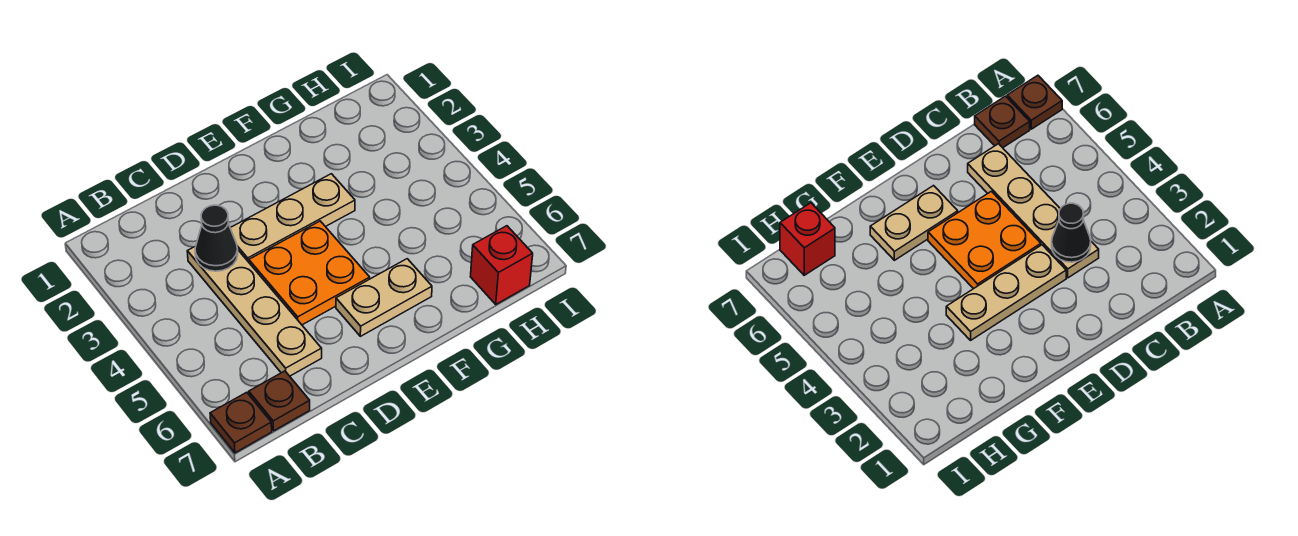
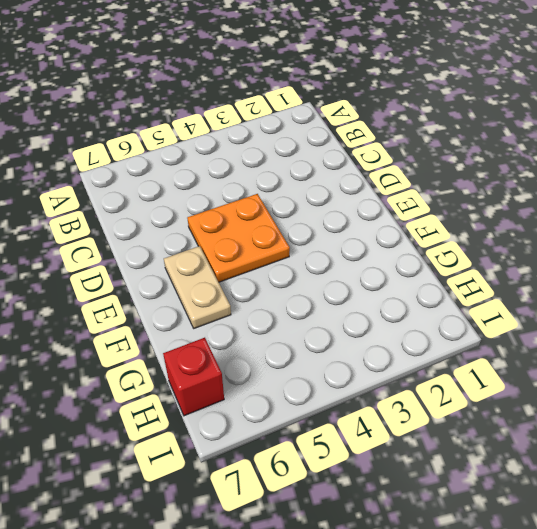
none -> brown plate A7 level 1
none -> brown plate B7 level 1

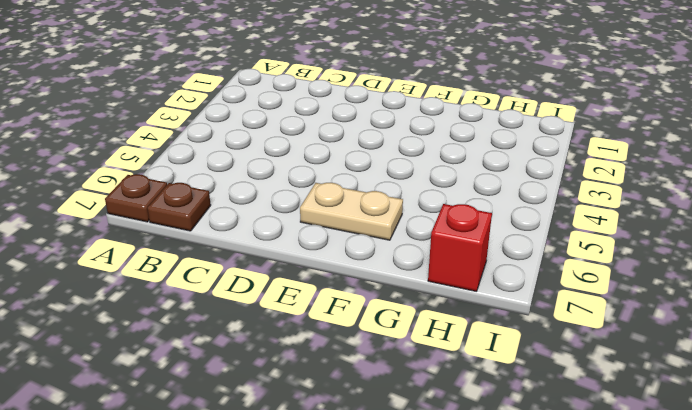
none -> tan plate C3:C6 level 1
none -> tan plate D3:F3 level 1

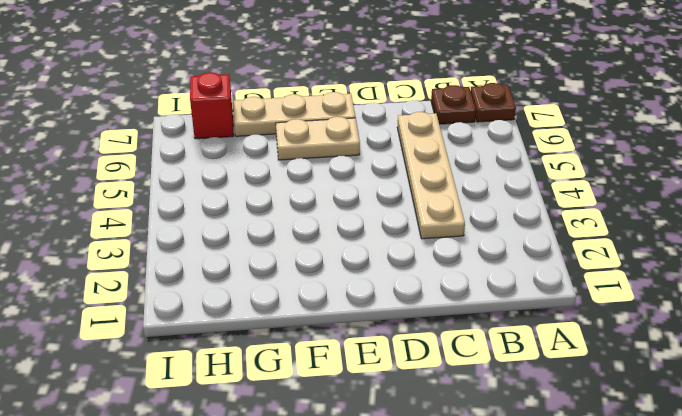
tan plate E7:G7 level 1 -> tan plate D3:F3 level 1
none -> orange plate D4:E5 level 1
none -> black cone C3 level 2

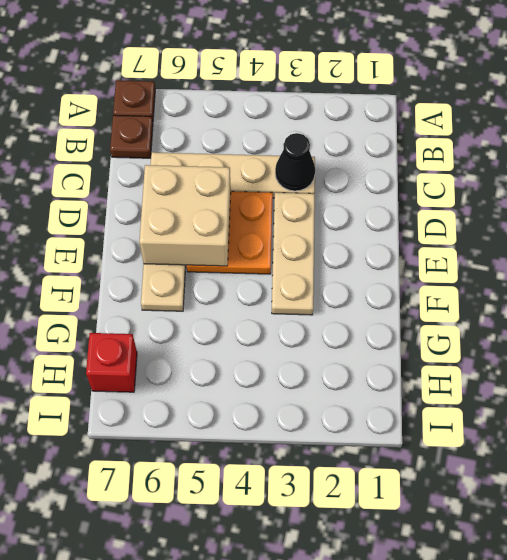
tan brick D5:E6 level 2 -> none

